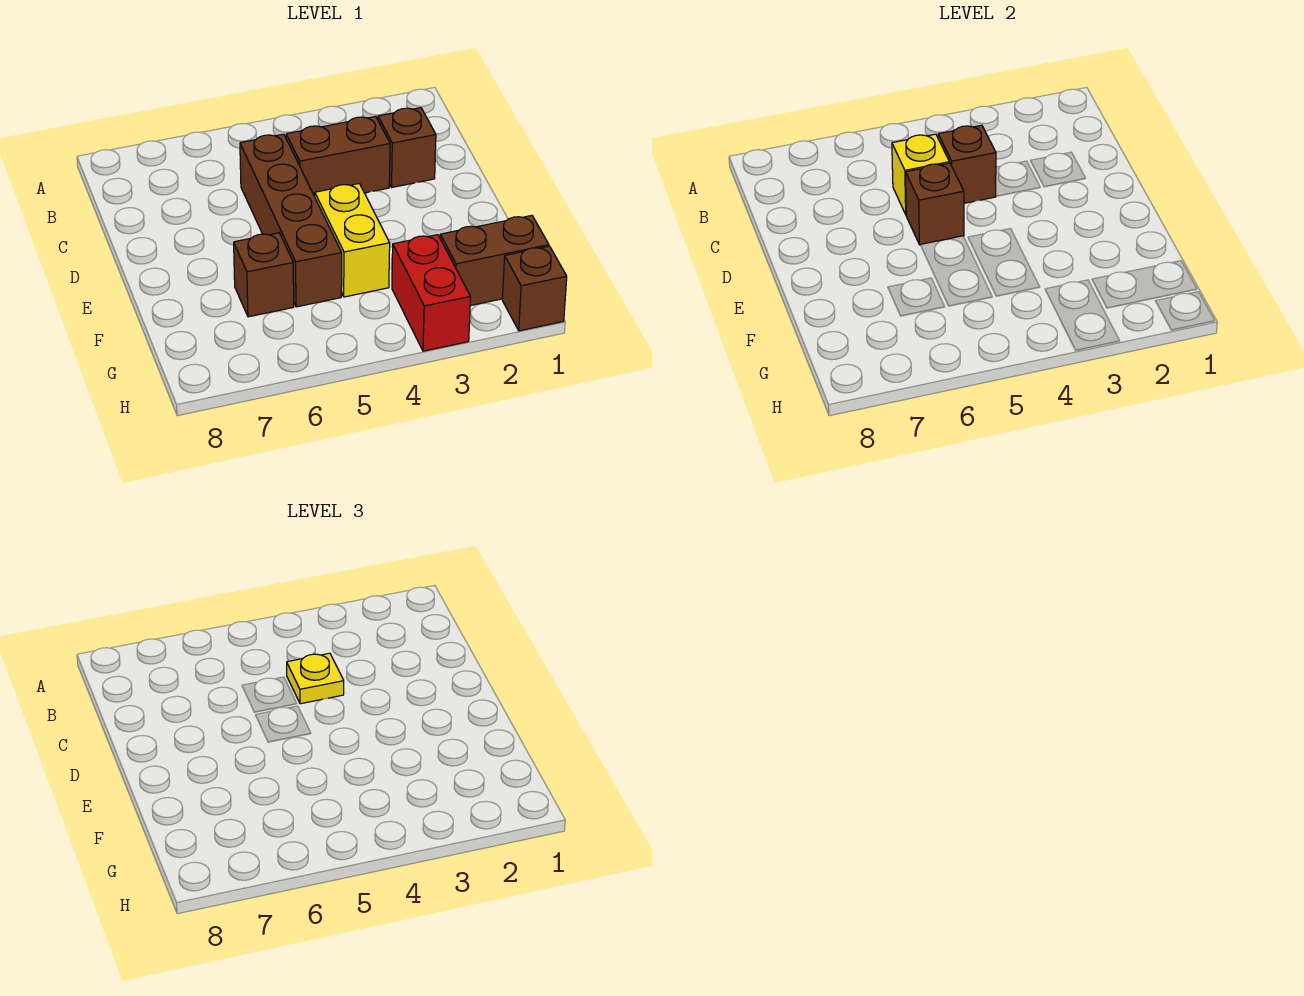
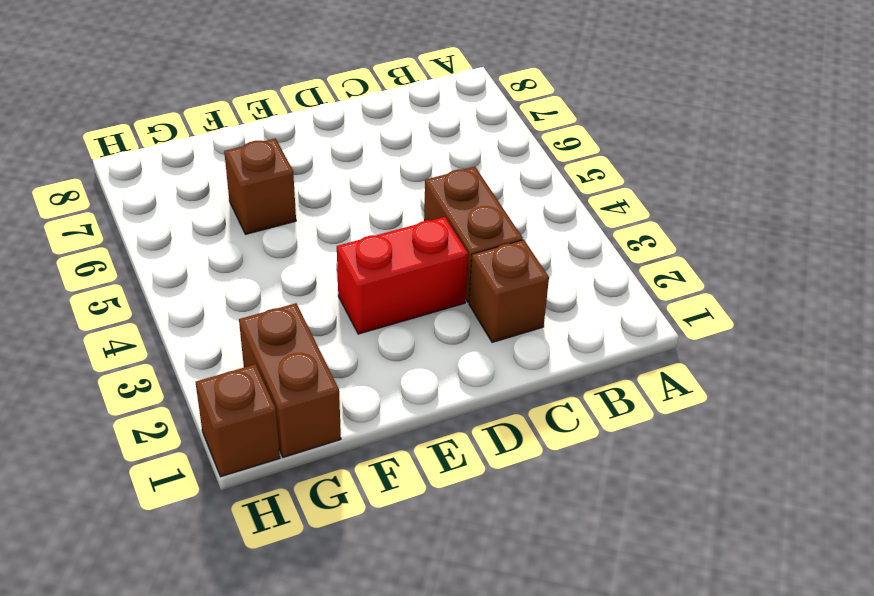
red brick D3:E3 level 1 -> red brick G3:H3 level 1
none -> brown brick C5:F5 level 1
none -> yellow brick E4:F4 level 1
none -> brown brick C4 level 2

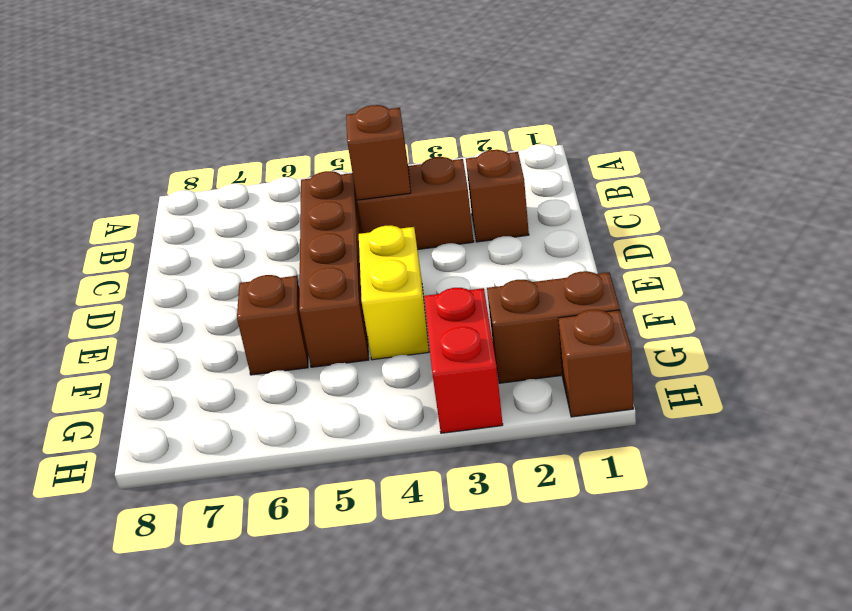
none -> yellow brick C5 level 2
none -> brown brick D5 level 2
none -> yellow plate C4 level 3

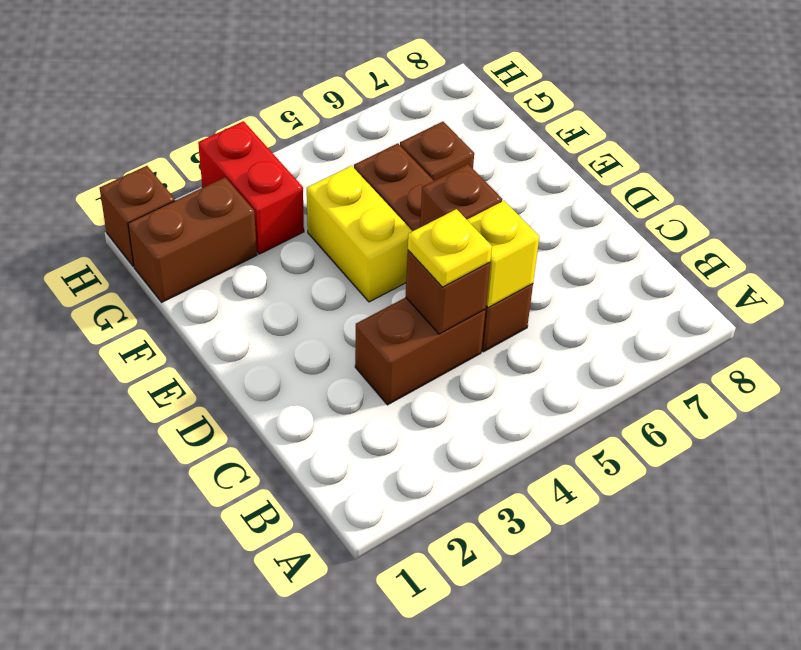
none -> brown brick C2 level 1

